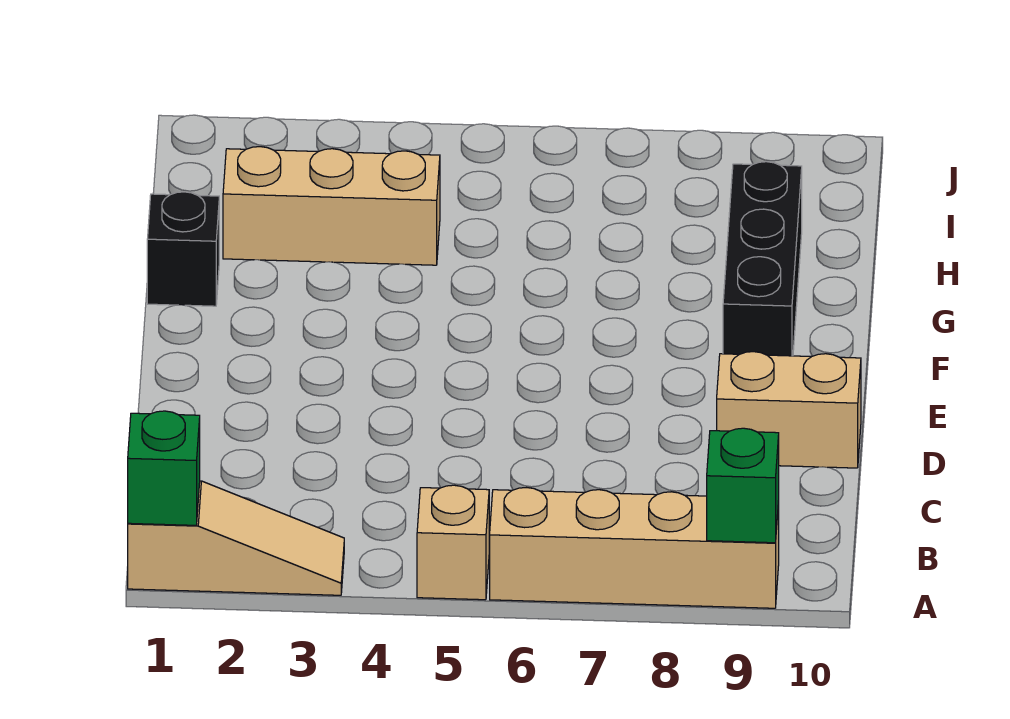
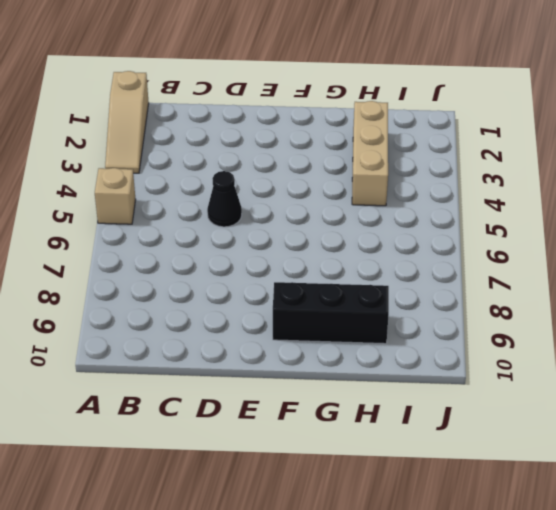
black cone D5 level 1 -> none
none -> tan brick A6:A9 level 1
none -> tan brick D9:D10 level 1

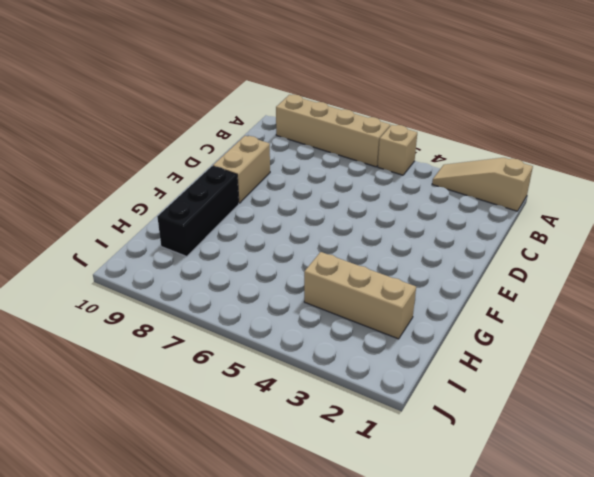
tan brick D9:E9 level 1 -> tan brick D9:D10 level 1
none -> black brick G1 level 1
none -> green brick A1 level 2

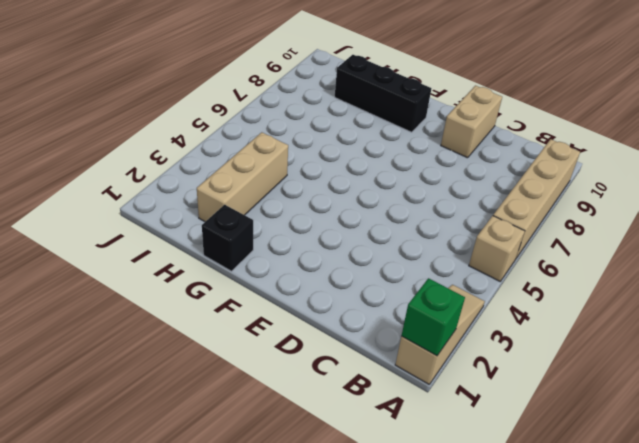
none -> green brick A9 level 2

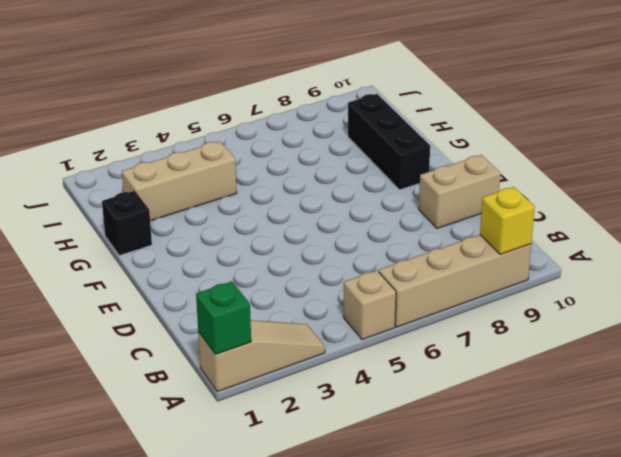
yellow brick A9 level 2 -> green brick A9 level 2

